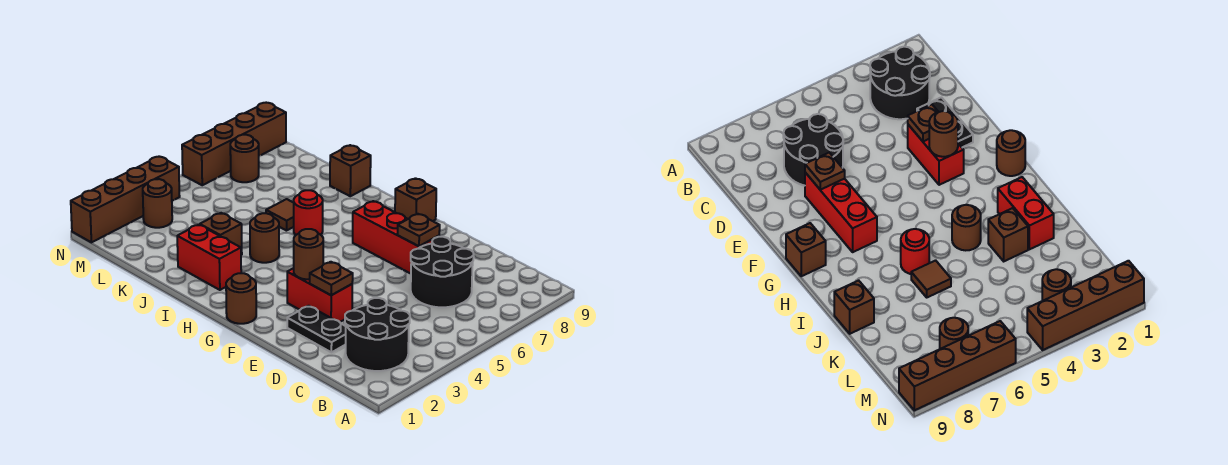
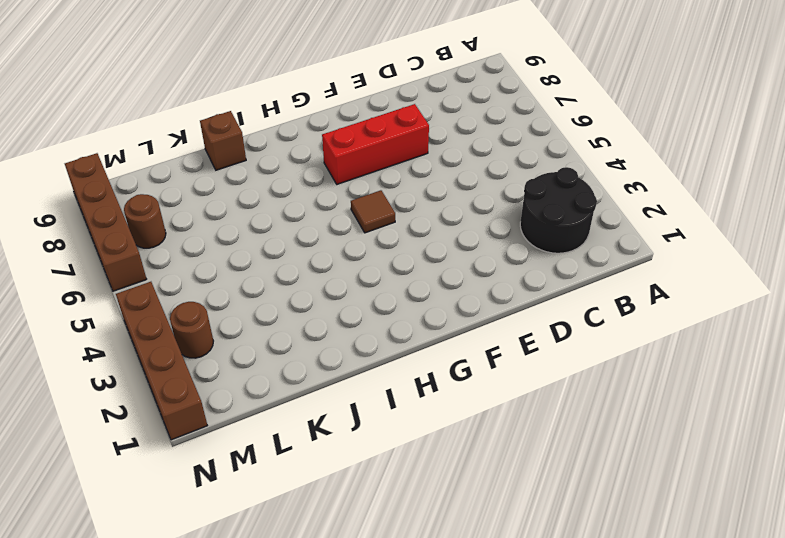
brown tile G5 level 1 -> brown tile J6 level 1
none -> black round brick C6:D7 level 1
none -> black plate D2:E2 level 1
none -> red brick E3:F3 level 1

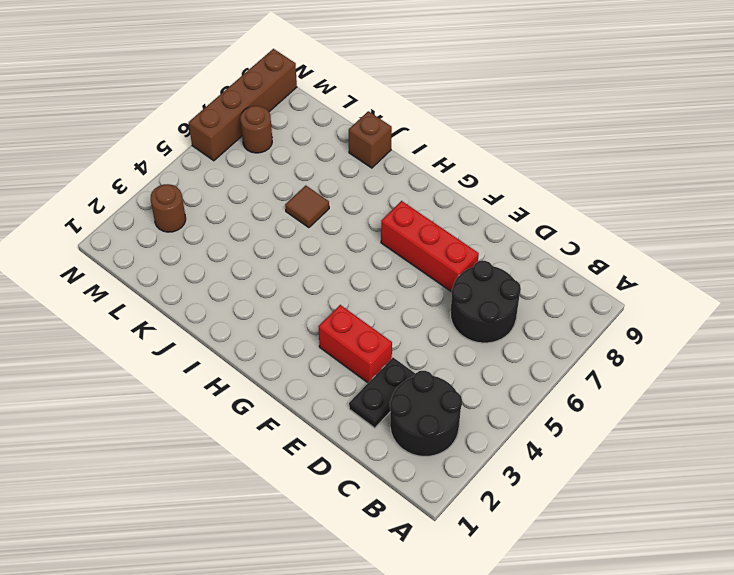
black plate D2:D3 level 1 -> black plate D2:E2 level 1
none -> brown round brick G1 level 1
none -> brown brick G9 level 1
none -> red brick I2:J2 level 1

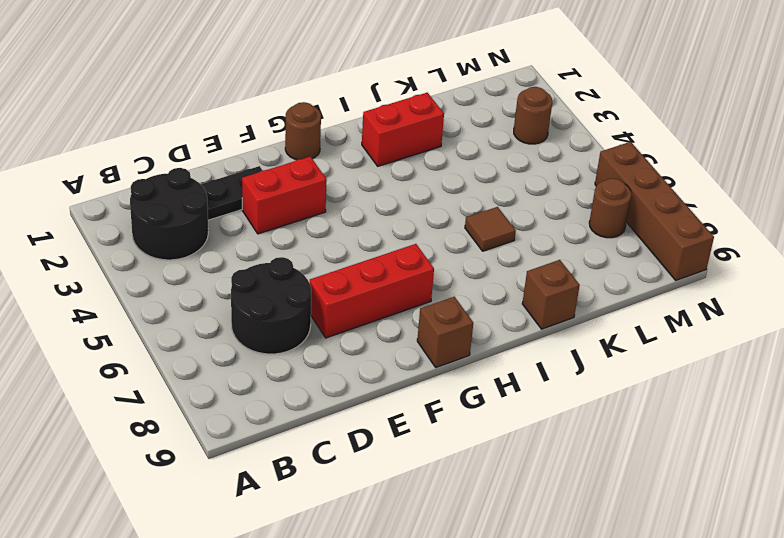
none -> brown round brick I4 level 1
none -> red round brick I6 level 1
none -> brown brick J3 level 1

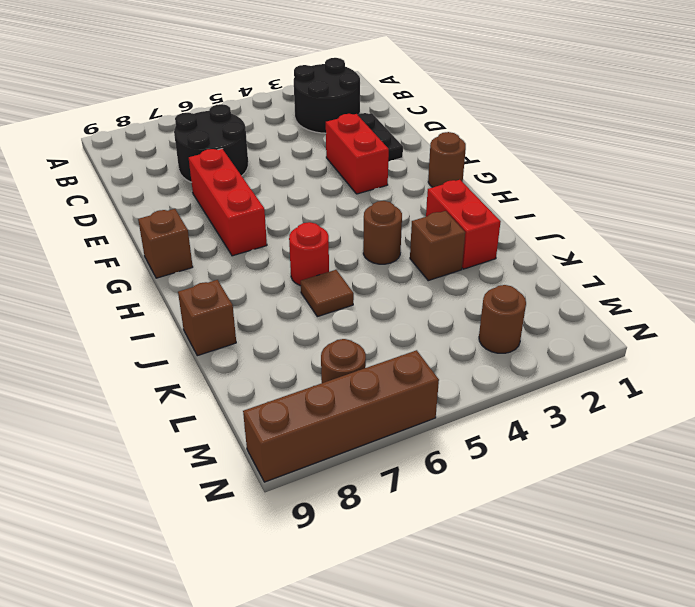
none -> brown brick N1:N4 level 1
none -> brown plate E3 level 2
none -> brown plate E7 level 2

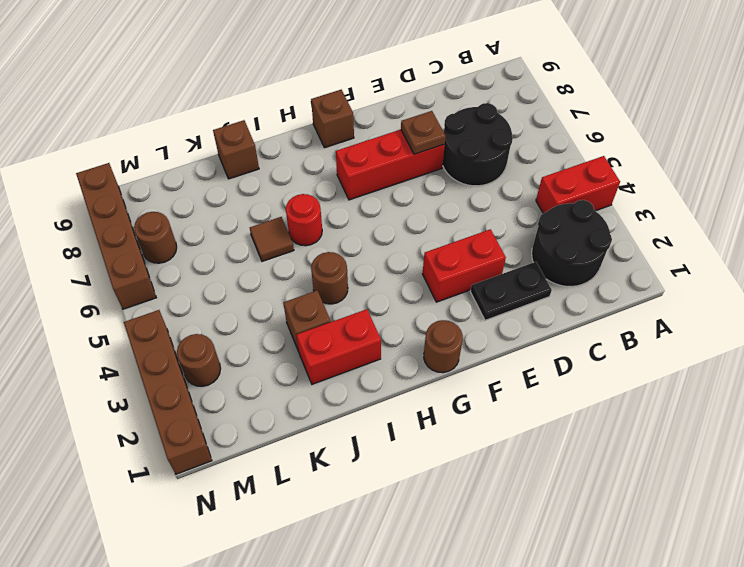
red brick A4:B4 level 1 -> none
none -> brown plate E3 level 2
none -> brown round brick F3 level 2

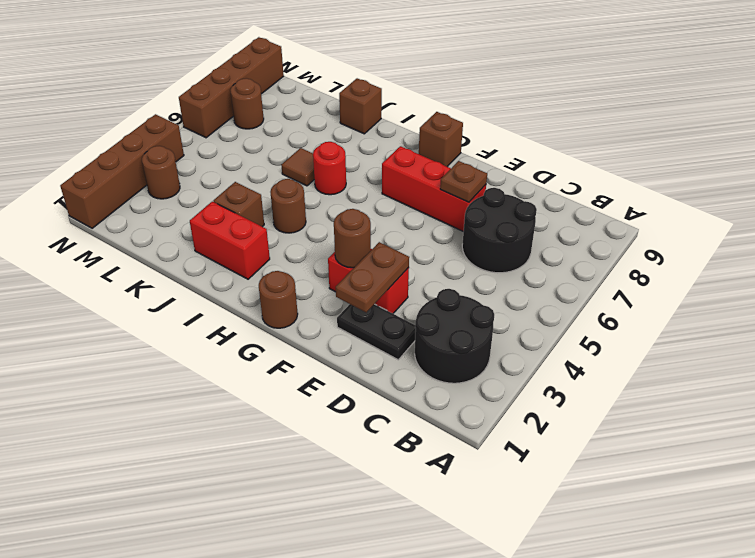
brown plate E2:E3 level 2 -> brown plate E3 level 2

